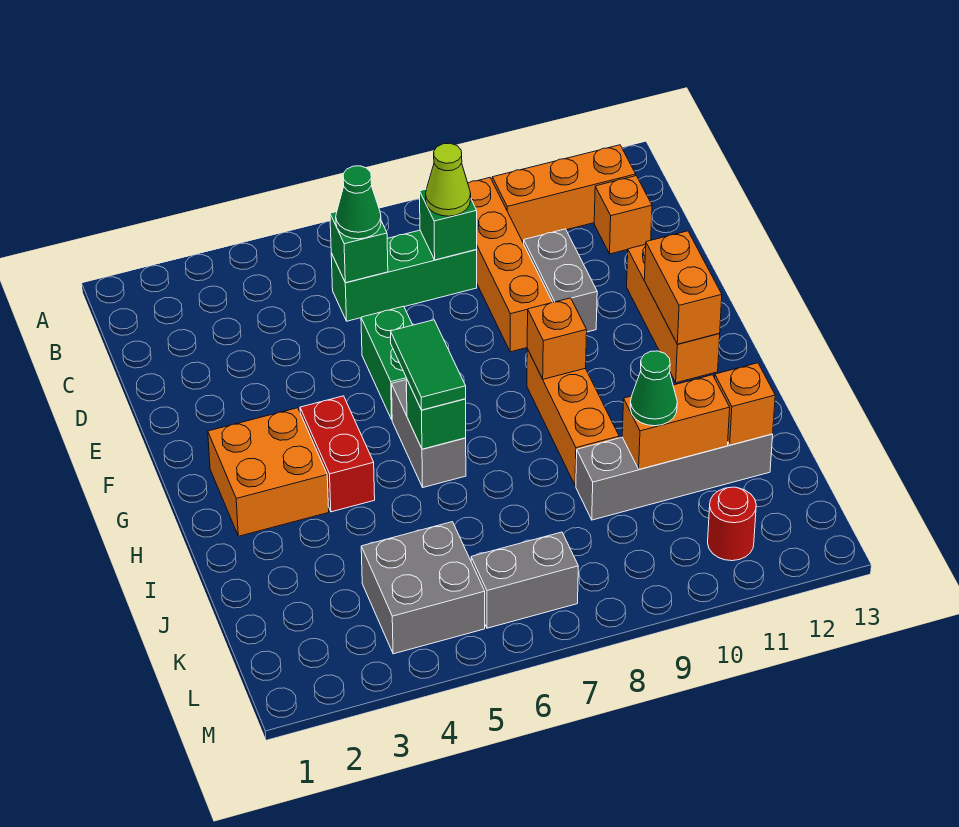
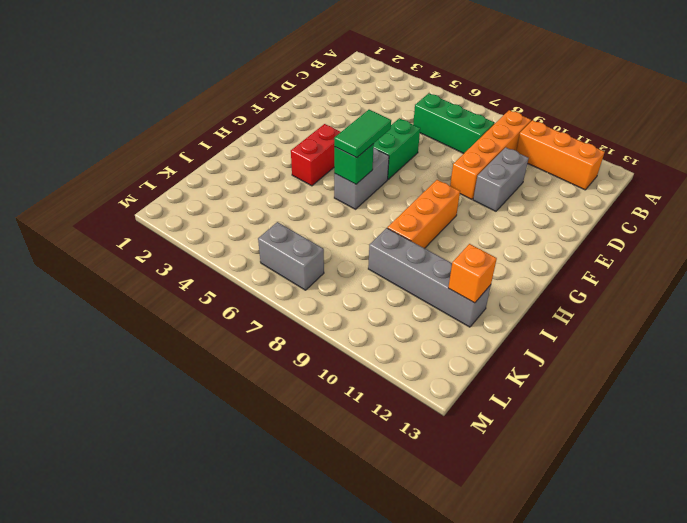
none -> orange brick C12 level 1
none -> orange brick E12:G12 level 1
none -> orange brick G2:H3 level 1

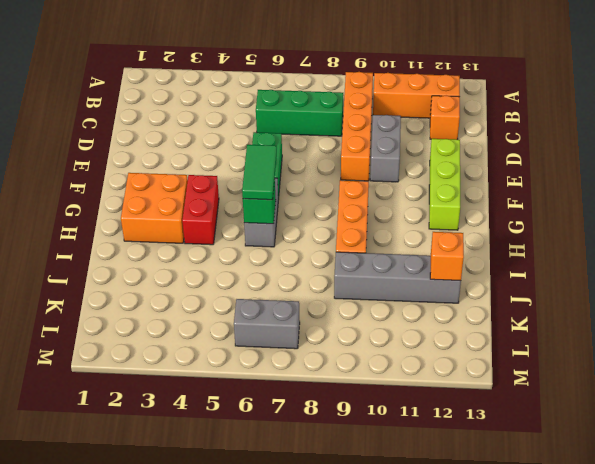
lime brick E12:G12 level 1 -> orange brick E12:G12 level 1
none -> grey brick K4:L5 level 1
none -> red round brick L11 level 1
none -> green brick C6 level 2

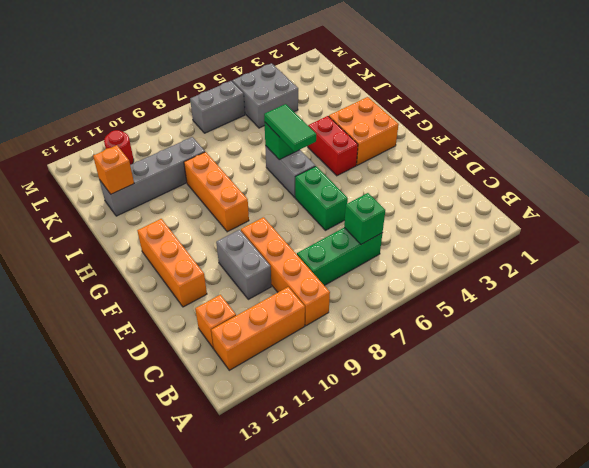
none -> green brick C8 level 2
none -> orange brick F12:G12 level 2
none -> orange brick G9 level 2

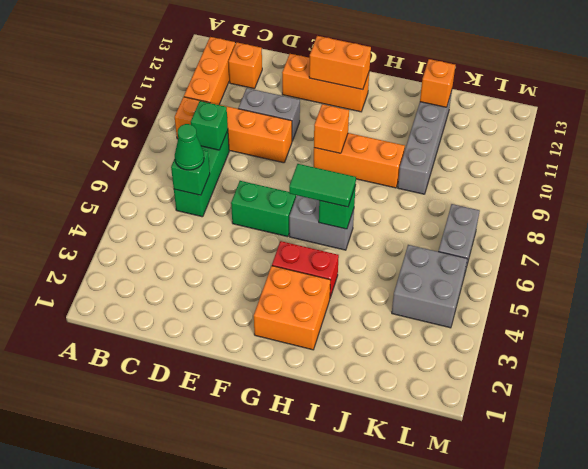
none -> red round brick L11 level 1
none -> orange brick J10:J11 level 2
none -> lime cone C8 level 3

